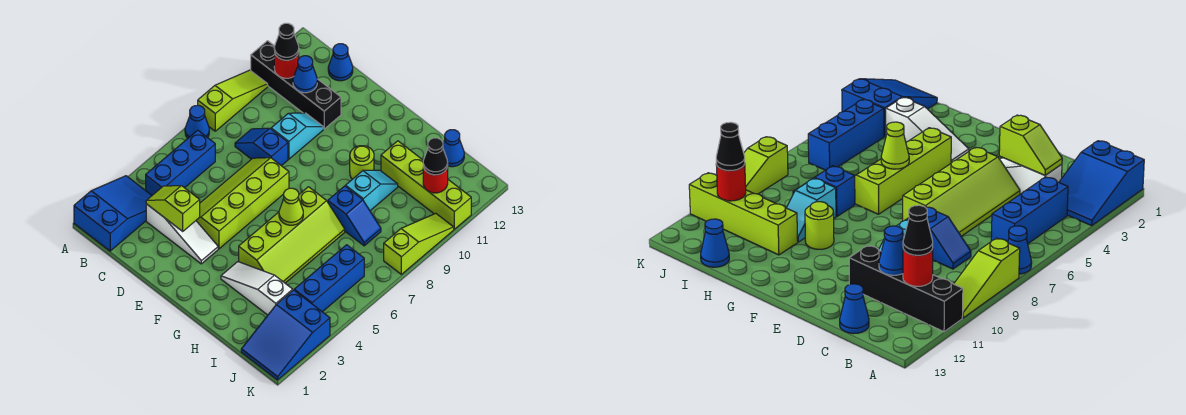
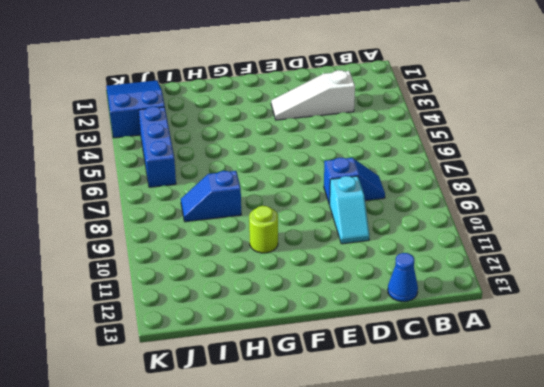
none -> blue slope A1:B3 level 1 top 1
none -> blue cone A7 level 1
none -> lime slope A8:A10 level 1 top 8

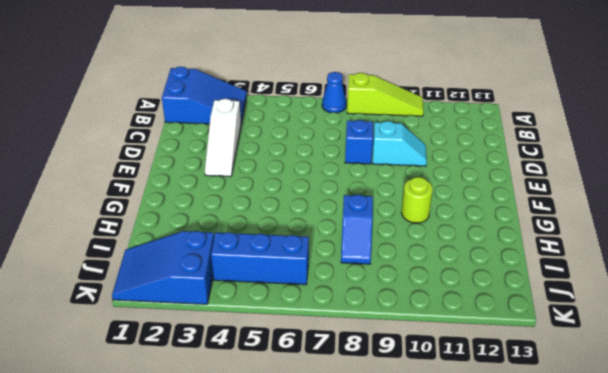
none -> black brick A11:D11 level 1
none -> blue brick B4:B6 level 1
none -> blue cone C13 level 1

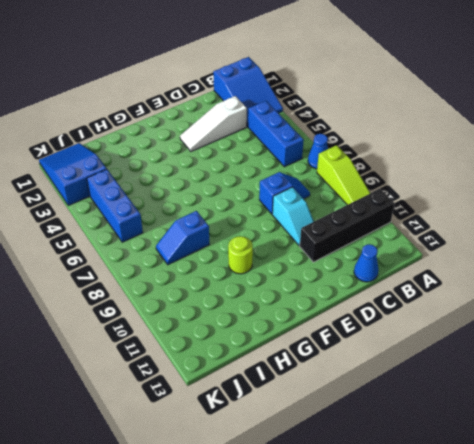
none -> lime slope D4:E7 level 1 top E
none -> white slope G3:I3 level 1 top I
none -> lime slope G4:H7 level 1 top G

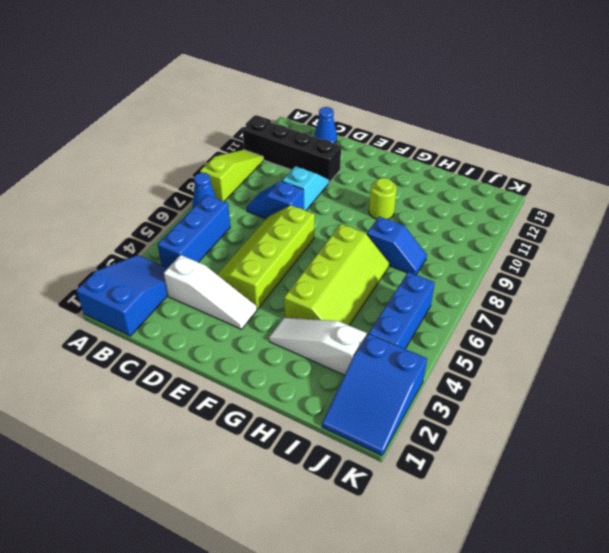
none -> cyan slope H9:H10 level 1 top 9
none -> lime brick H11:K11 level 1
none -> blue cone I13 level 1

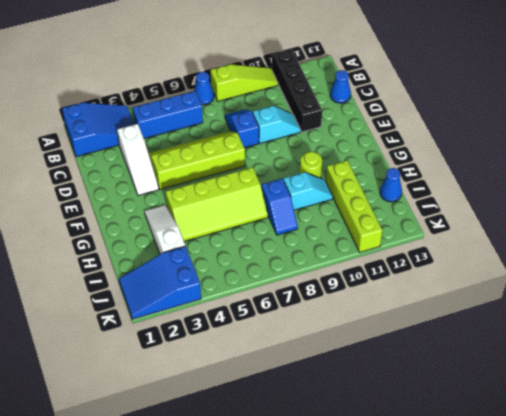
none -> blue brick J4:J6 level 1
none -> lime slope K8:K10 level 1 top 8
none -> red round brick B11 level 2

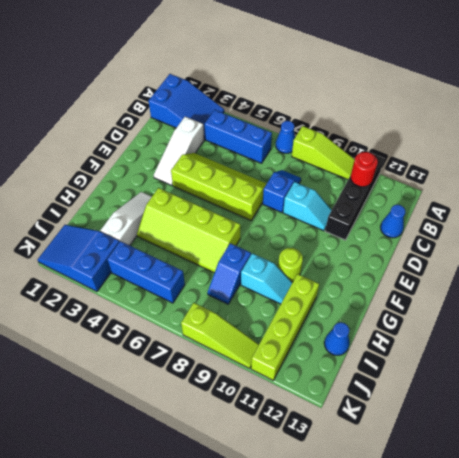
none -> lime slope C3:D3 level 2 top D
none -> blue cone C11 level 2
none -> lime cone G6 level 2

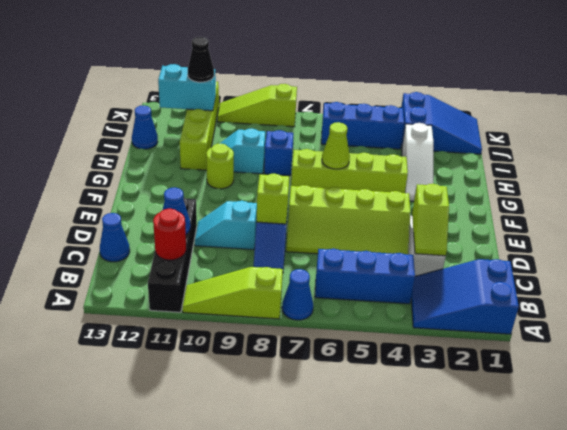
lime brick D8 level 2 -> none
cyan brick J11:J12 level 2 -> red round brick J11 level 2
none -> black cone B11 level 3

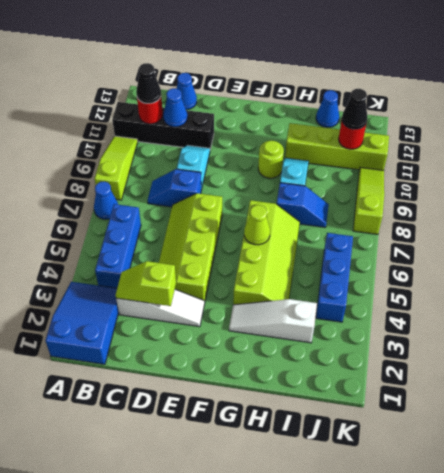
none -> blue slope J1:K3 level 1 top 3

